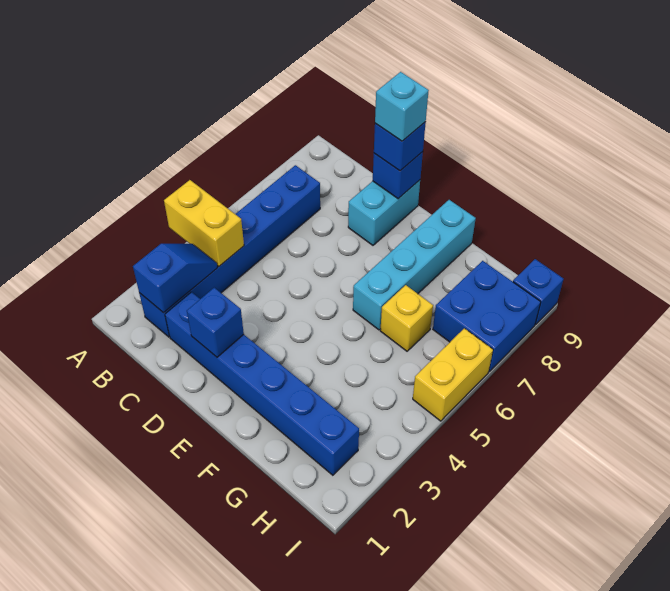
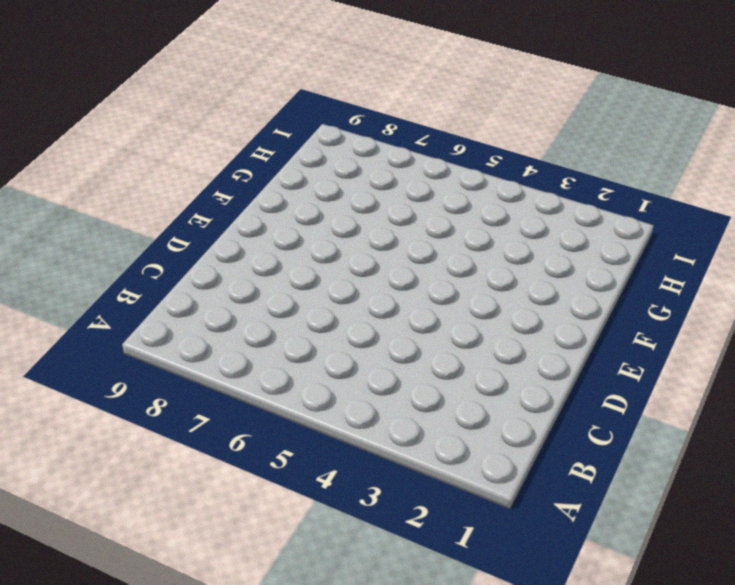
none -> blue brick B2:B7 level 1
none -> blue brick C2:H2 level 1
none -> cyan brick D8:D9 level 1

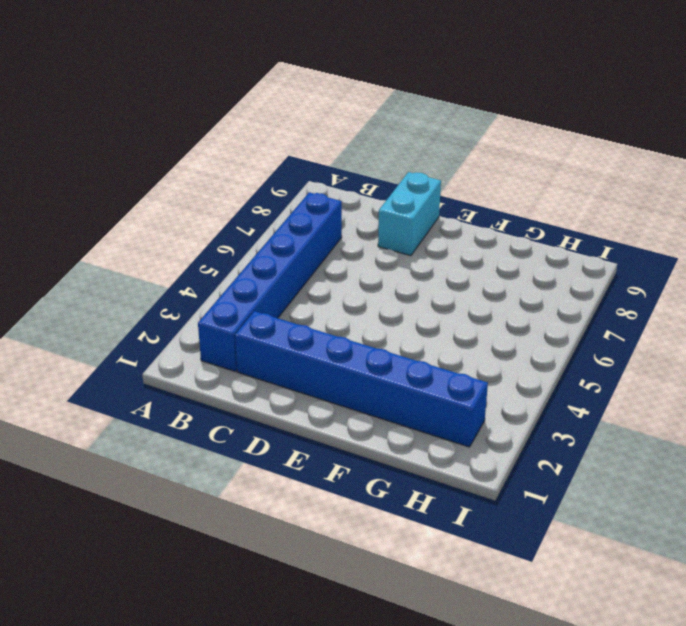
none -> cyan brick F6:F9 level 1
none -> yellow brick G6 level 1
none -> blue brick H7:I8 level 1

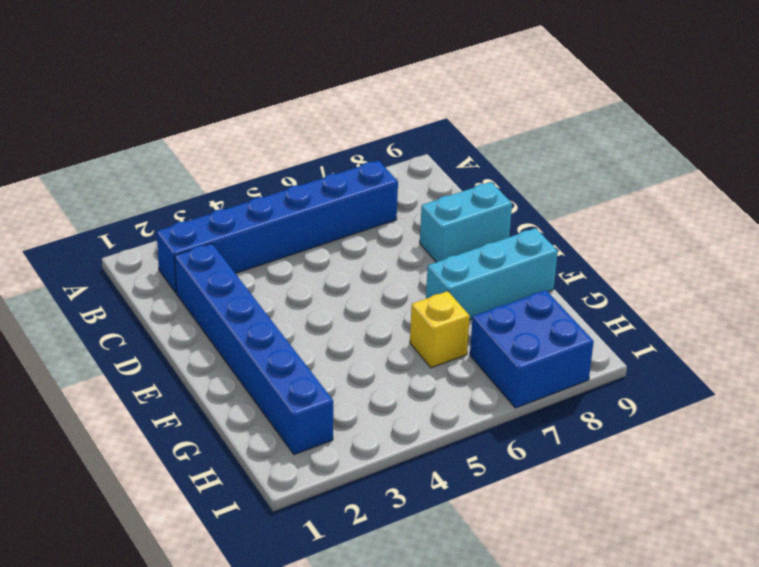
cyan brick F7:F9 level 1 -> cyan brick F6:F9 level 1
none -> yellow brick I5:I6 level 1
none -> blue brick I9 level 1
none -> yellow brick A4:B4 level 2

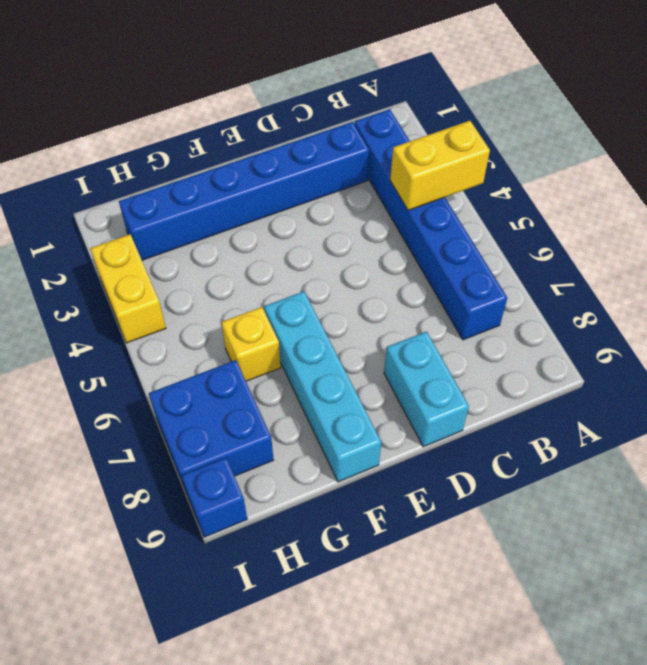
yellow brick I3:I4 level 1 -> yellow brick I5:I6 level 1
none -> blue slope B2:B3 level 2 top 2
none -> blue brick D2 level 2
none -> blue brick D9 level 2

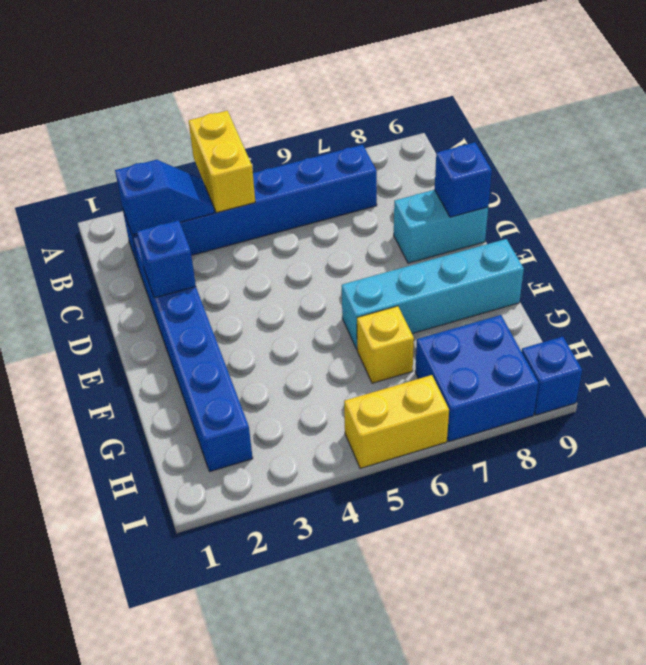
none -> blue brick D9 level 3
none -> cyan brick D9 level 4

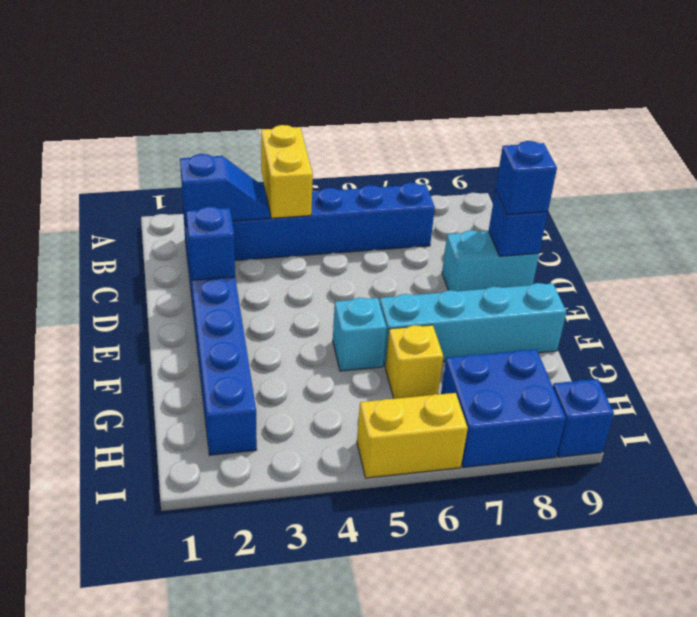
cyan brick F5 level 1 -> cyan brick D9 level 4

